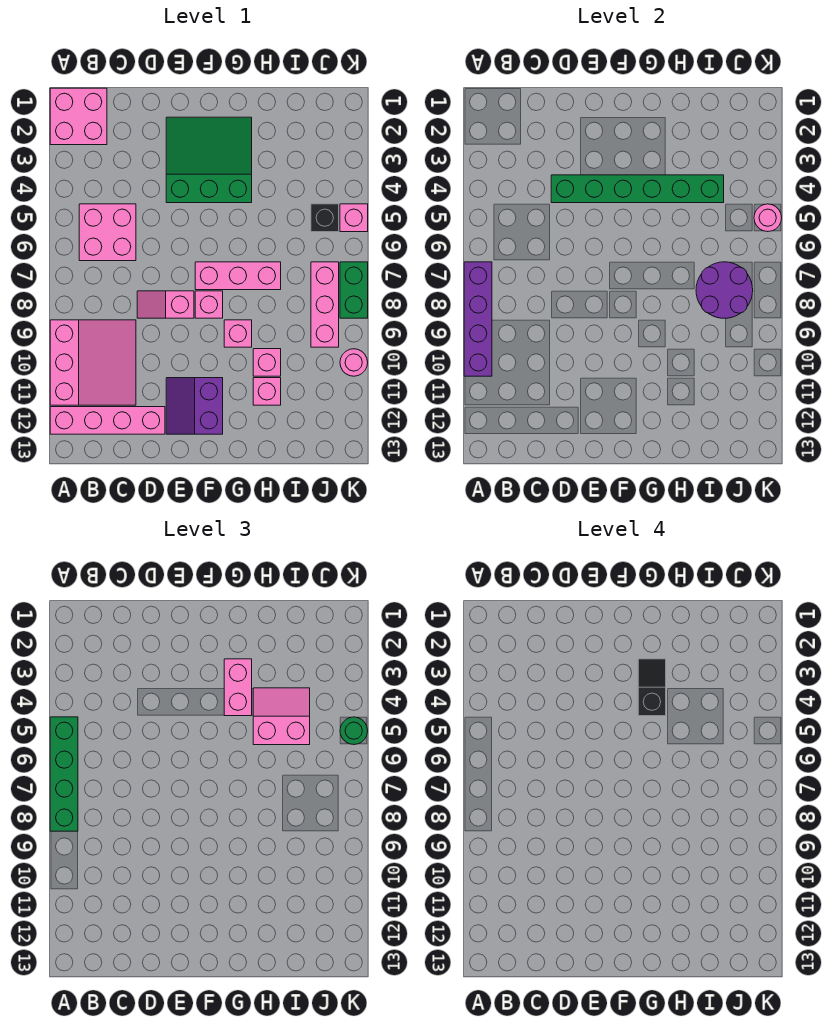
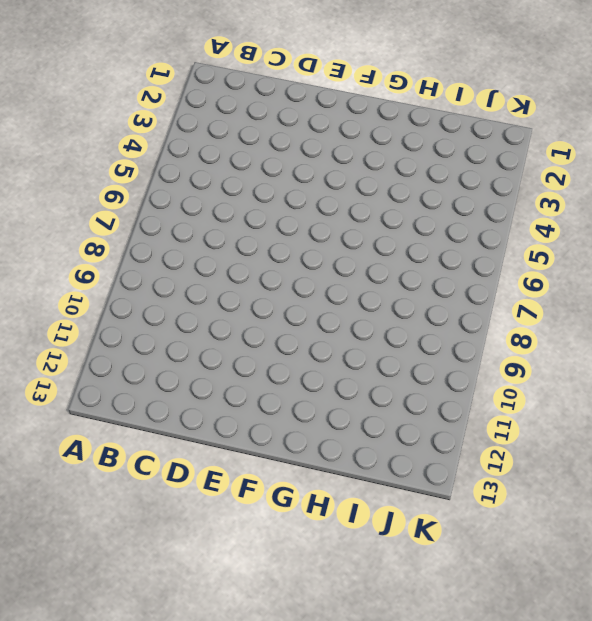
none -> pink brick A1:B2 level 1
none -> pink slope A9:C11 level 1 top A
none -> pink brick A12:D12 level 1

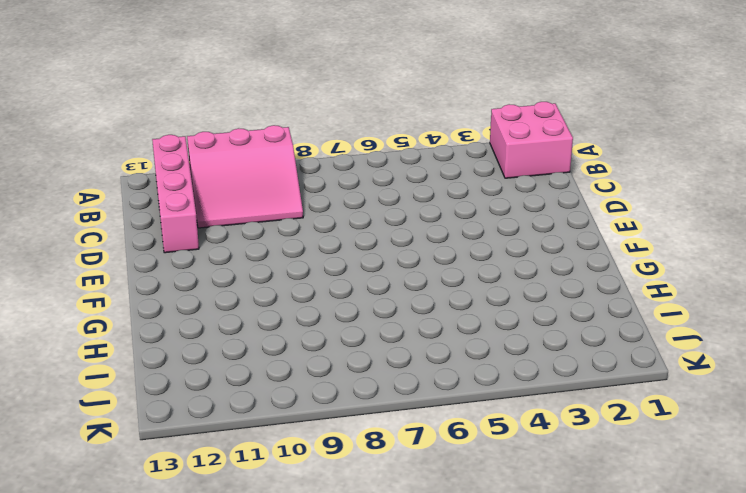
none -> pink brick B5:C6 level 1
none -> pink slope D8:E8 level 1 top E
none -> green slope E2:G4 level 1 top 4

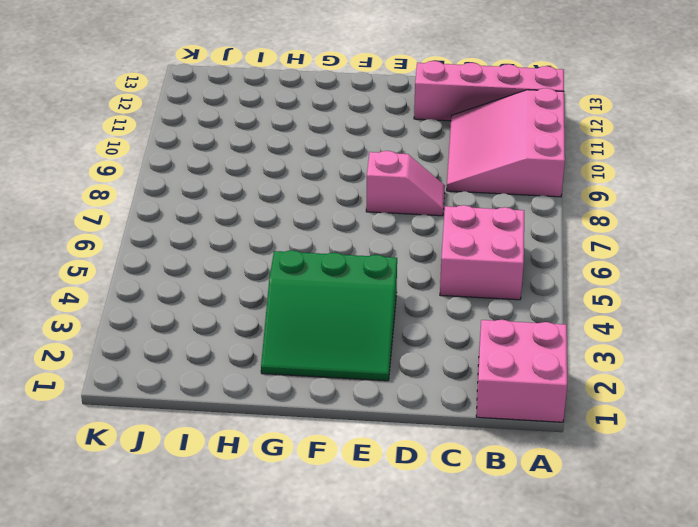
none -> purple slope E11:F12 level 1 top F
none -> pink brick F7:H7 level 1
none -> pink brick F8 level 1

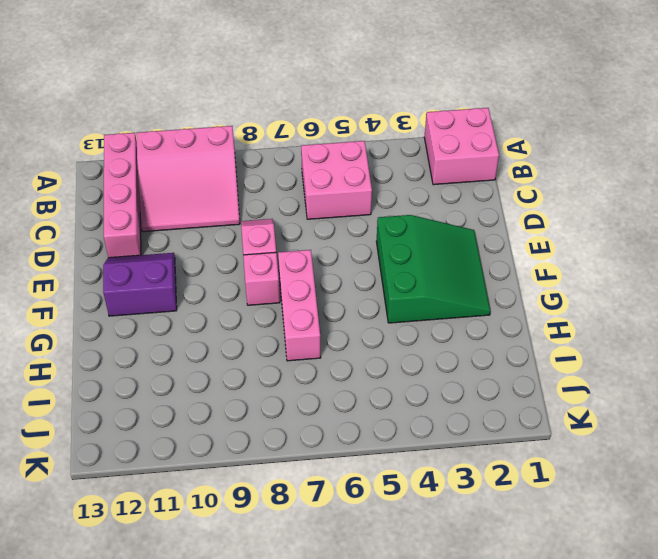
none -> pink brick G9 level 1
none -> pink brick H10 level 1
none -> pink brick H11 level 1

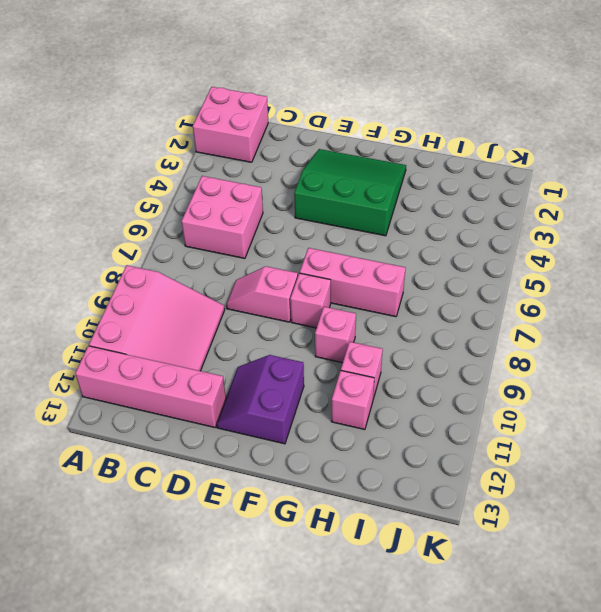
none -> black brick J5 level 1
none -> pink brick J7:J9 level 1
none -> pink brick K5 level 1

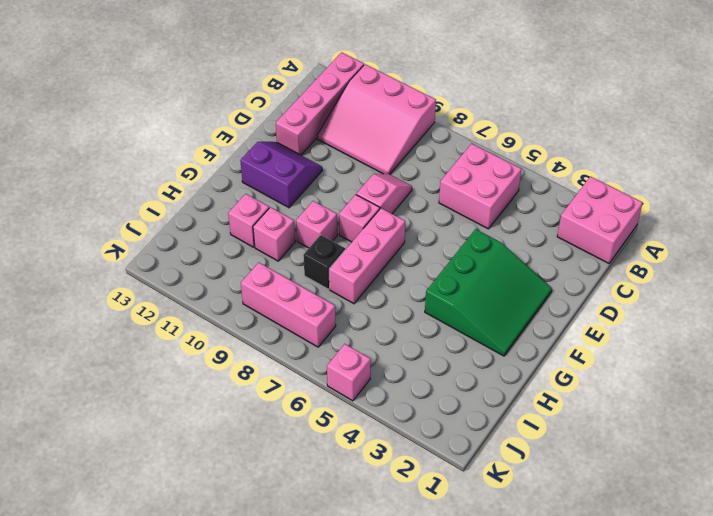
black brick H8 level 1 -> black brick J5 level 1
none -> green brick K7:K8 level 1
none -> pink round brick K10 level 1
none -> purple brick A7:A10 level 2

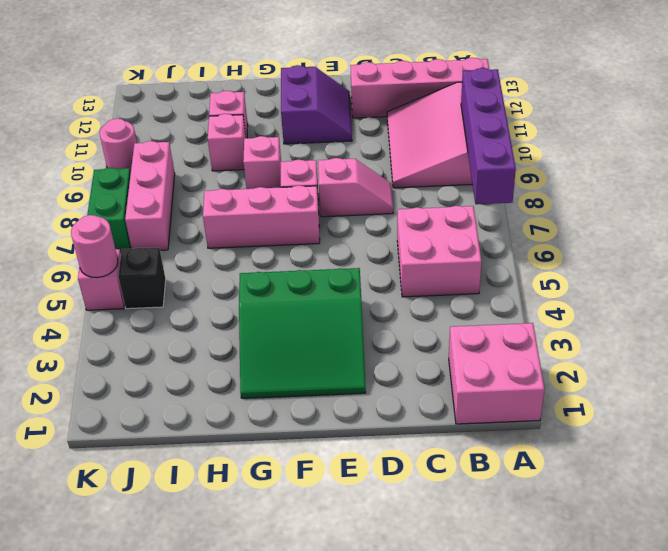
none -> green brick D4:I4 level 2
none -> purple round brick I7:J8 level 2
none -> green brick A5:A8 level 3

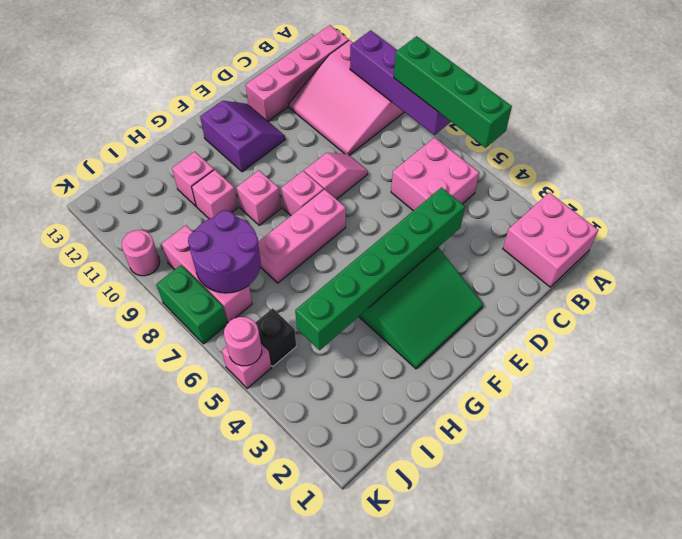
none -> pink brick G3:G4 level 3
none -> pink slope H4:I5 level 3 top 5
none -> green round brick K5 level 3

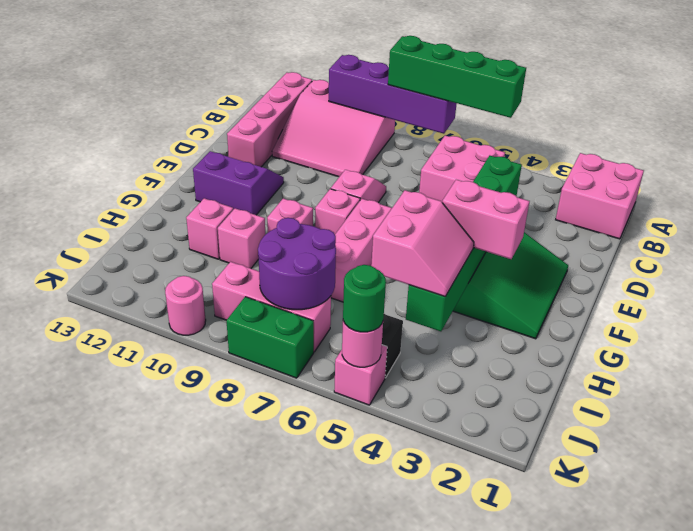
none -> black slope G3:G4 level 4 top 4

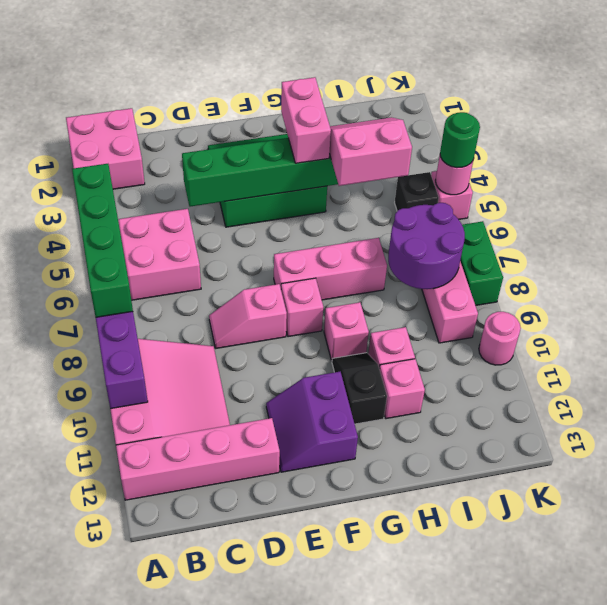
black slope G10:G11 level 1 top 11 -> black slope G3:G4 level 4 top 4

